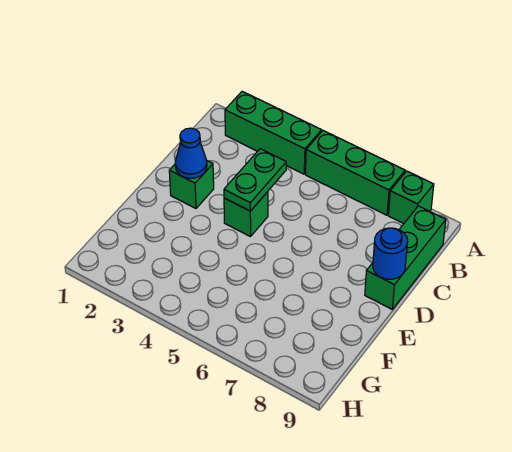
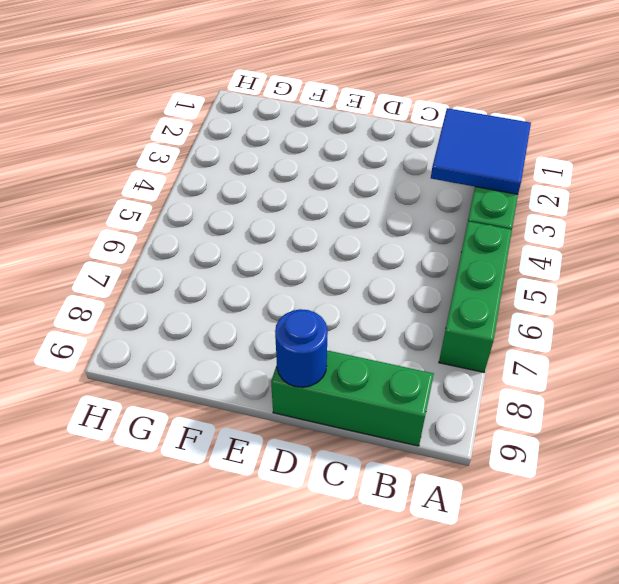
blue tile A2:B3 level 2 -> none
none -> green brick A8 level 1
none -> green brick D2 level 1

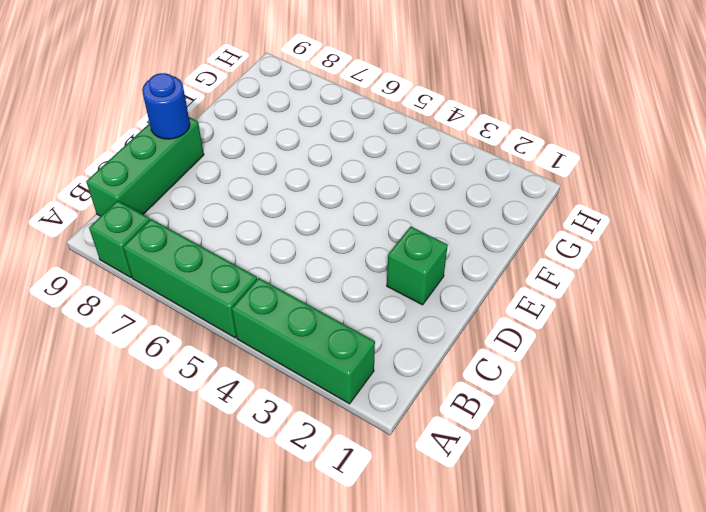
none -> green brick D4 level 1
none -> green plate C4:D4 level 2

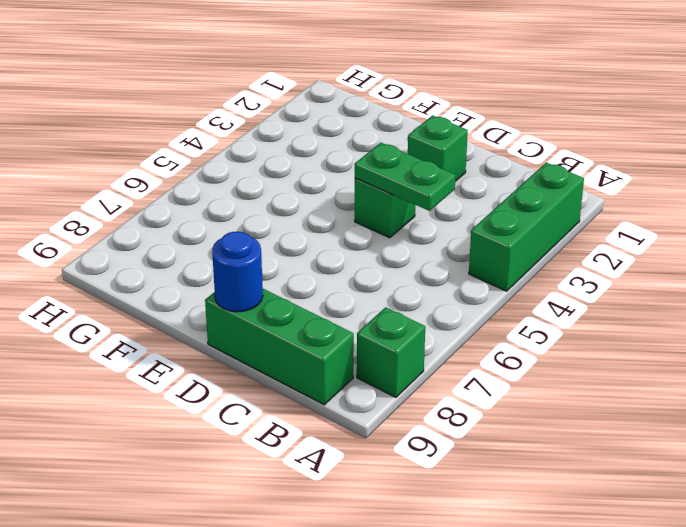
none -> green brick A5:A7 level 1
none -> blue cone D2 level 2

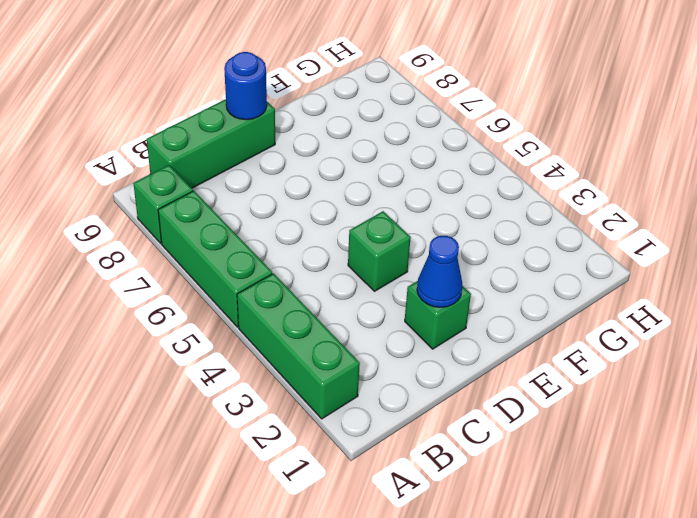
none -> green plate C4:D4 level 2

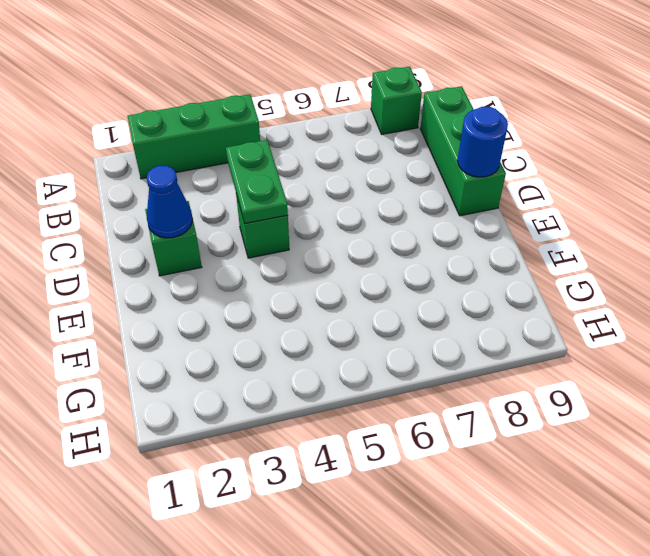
none -> green brick A5:A7 level 1

